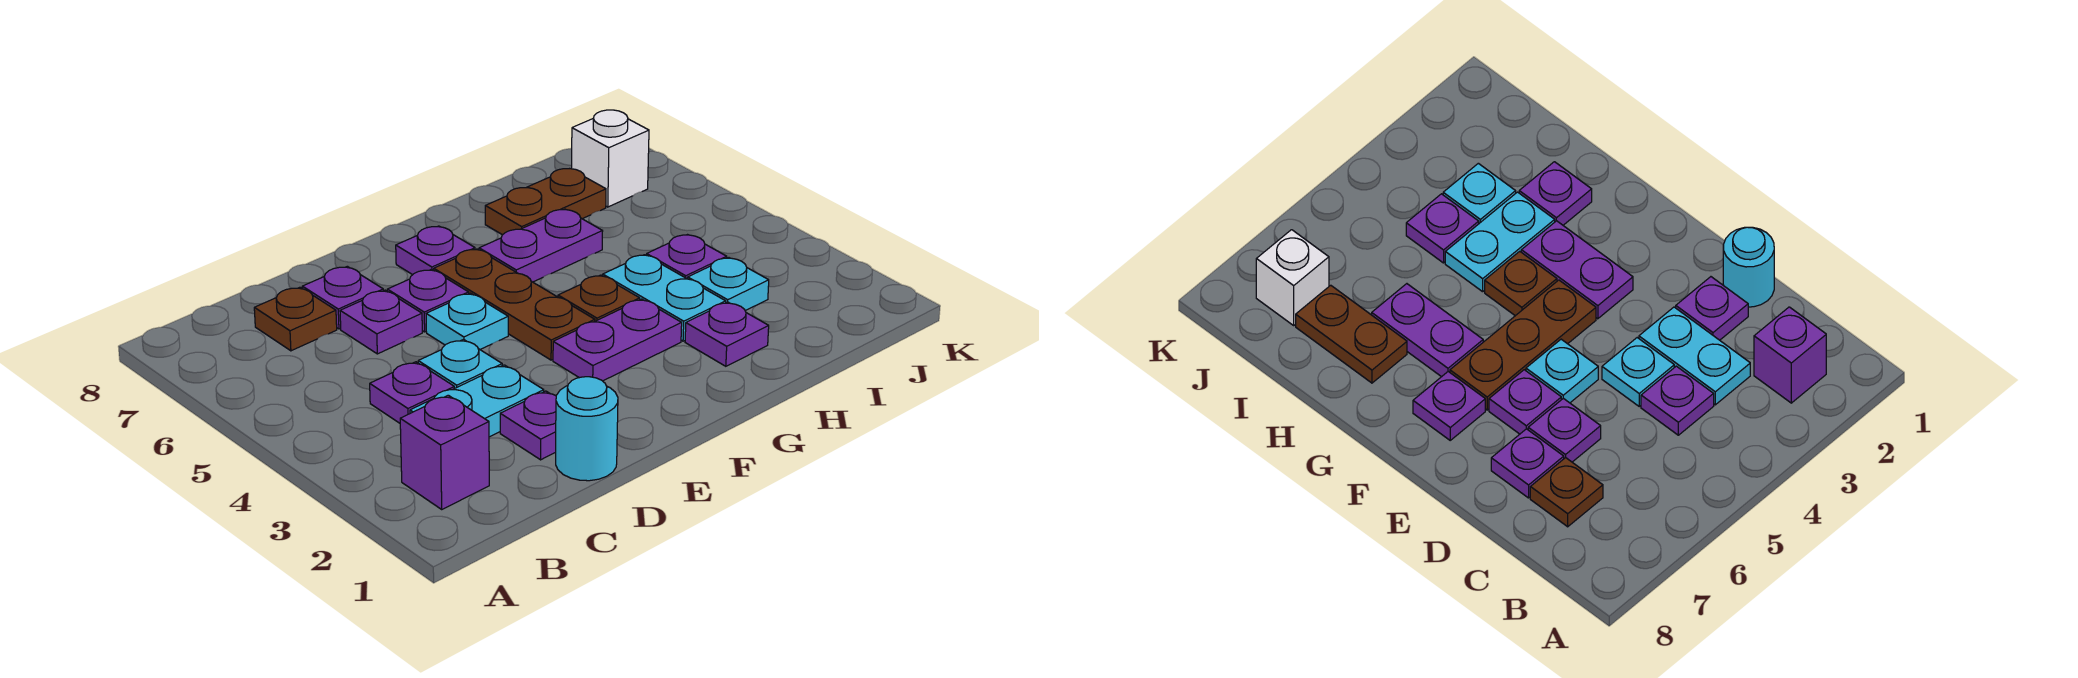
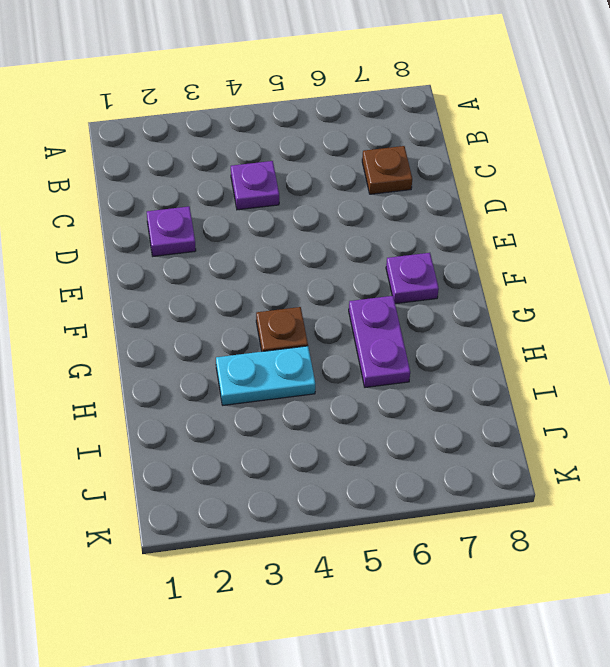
none -> purple brick B2 level 1
none -> cyan plate C3:D3 level 1
none -> cyan round brick D1 level 1

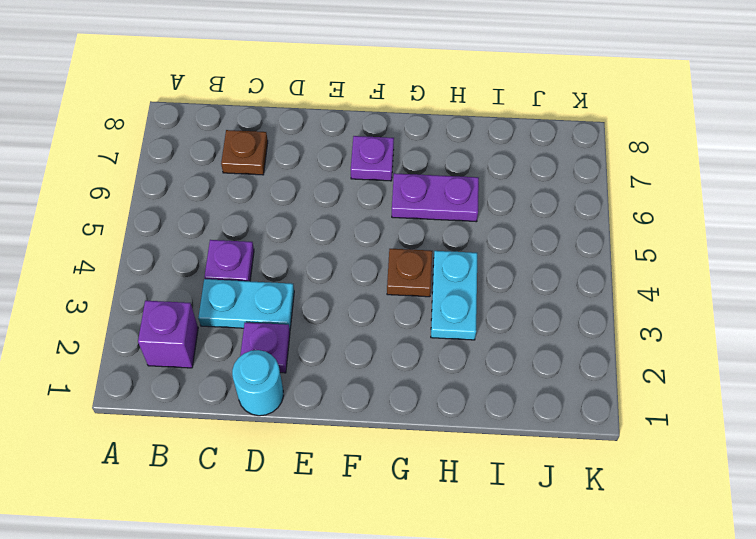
none -> cyan plate D4 level 1
none -> purple plate D6 level 1
none -> purple plate D7 level 1

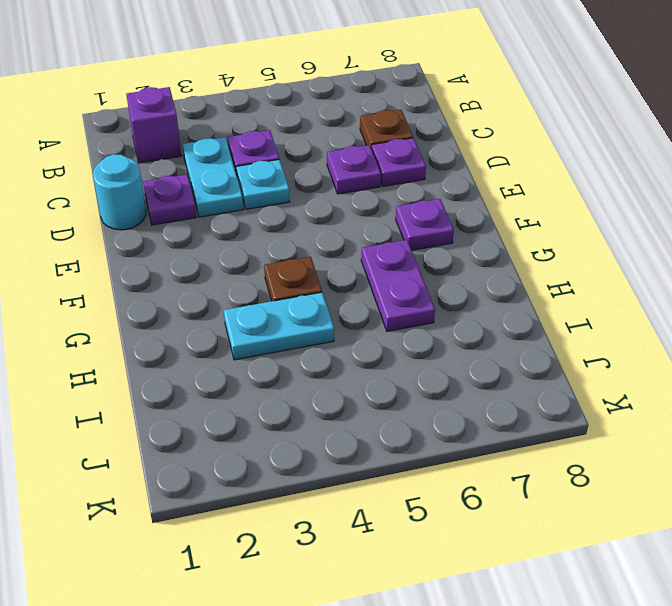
none -> cyan plate E5 level 1
none -> purple plate E6 level 1
none -> purple plate F3:G3 level 1

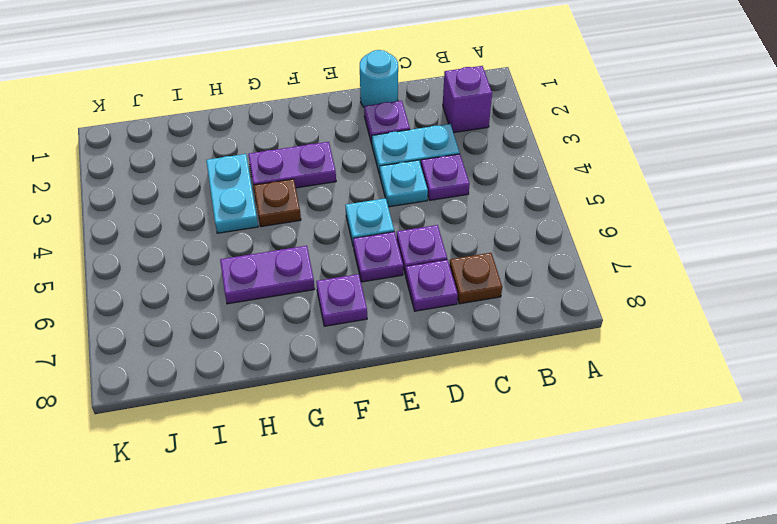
none -> brown plate F4:F6 level 1
none -> purple plate H2 level 1
none -> brown plate H7:I7 level 1

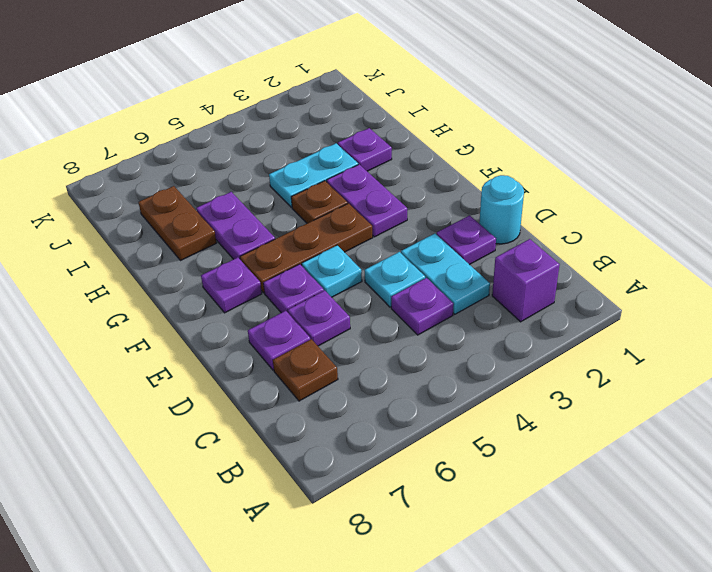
none -> cyan plate I3 level 1
none -> purple plate I4 level 1
none -> white brick J7 level 1

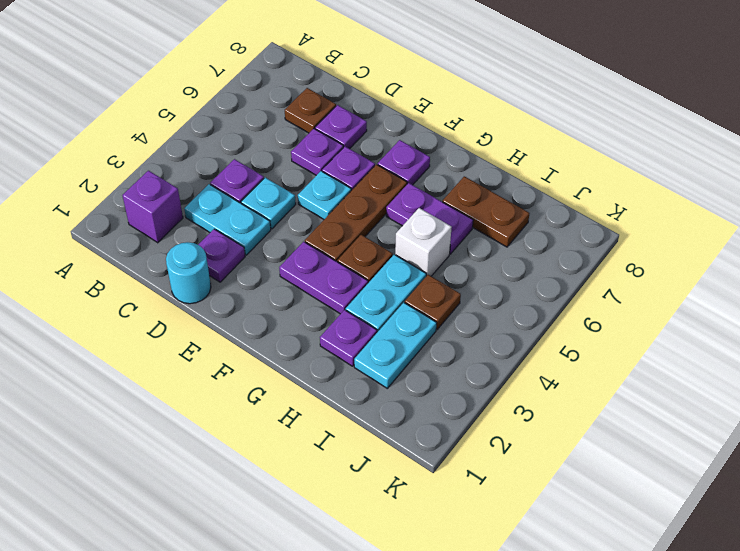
white brick H5 level 1 -> white brick J7 level 1
cyan plate I2:I3 level 1 -> cyan plate I3 level 1
brown plate I4 level 1 -> purple plate I4 level 1

